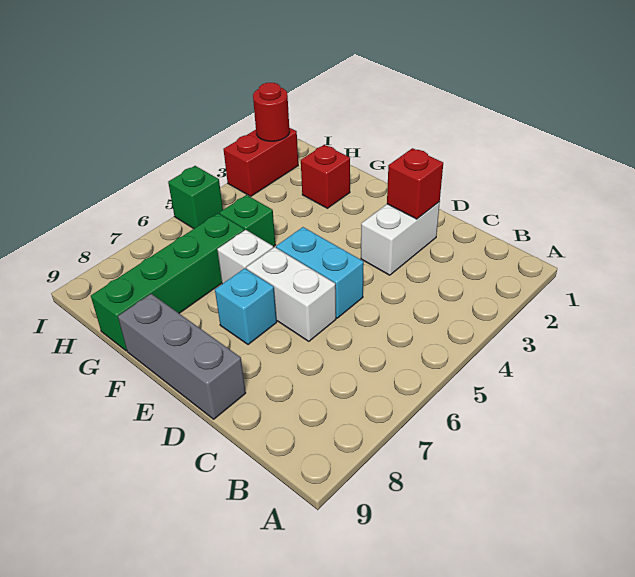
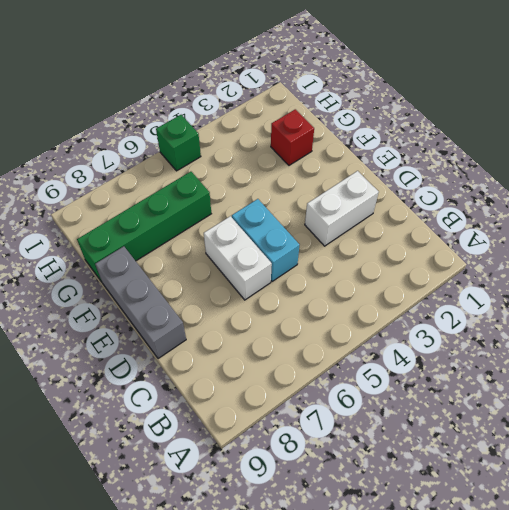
none -> cyan brick E7 level 1
none -> white brick F6 level 1
none -> green brick G5 level 1

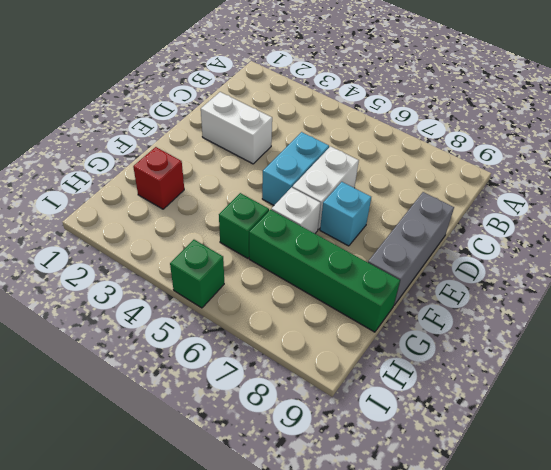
none -> red brick I2:I3 level 1
none -> red brick D2 level 2
none -> red round brick I2 level 2

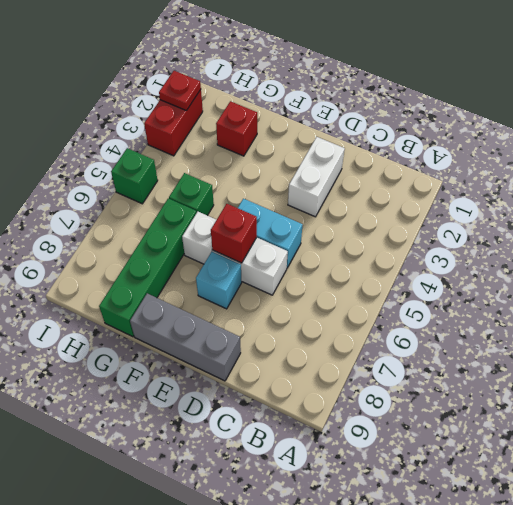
red brick E6 level 2 -> red brick D2 level 2
red plate I2 level 2 -> red round brick I2 level 2

